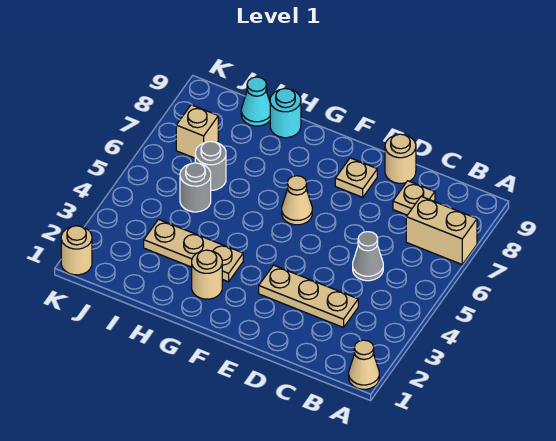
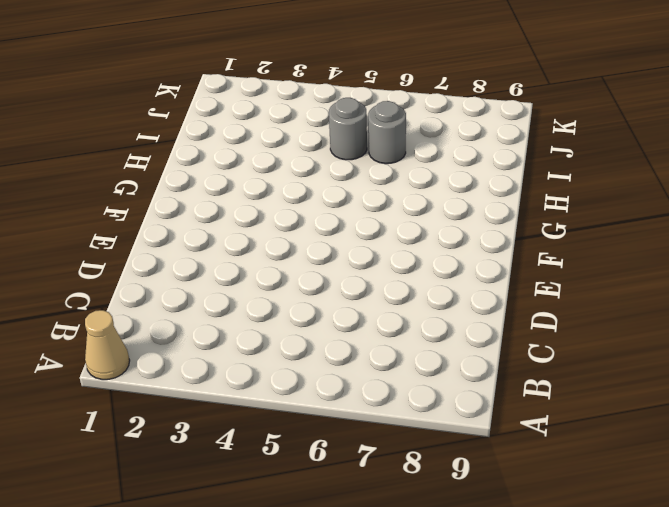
none -> tan brick A7:B7 level 1
none -> tan plate C3:E3 level 1
none -> grey cone C5 level 1

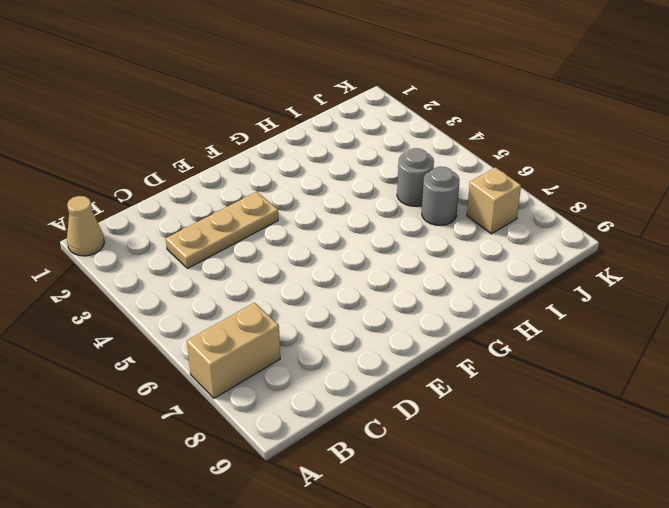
none -> grey cone C5 level 1
none -> tan plate C8 level 1
none -> tan round brick D9 level 1

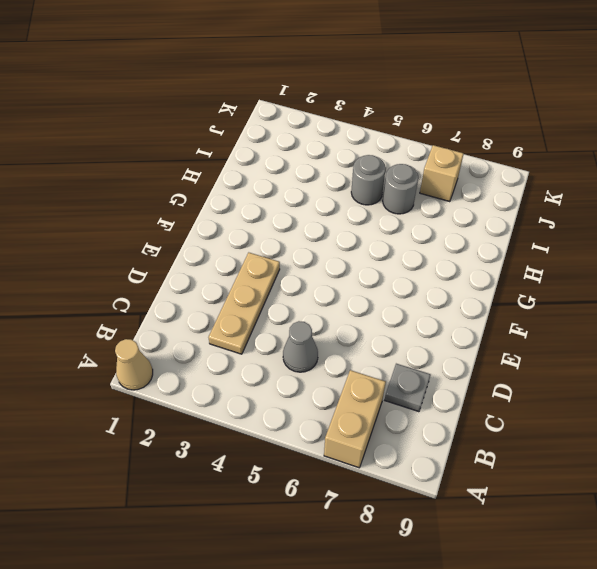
grey plate C8 level 1 -> tan plate C8 level 1
none -> tan round brick D9 level 1
none -> tan plate E8 level 1
none -> tan cone F6 level 1

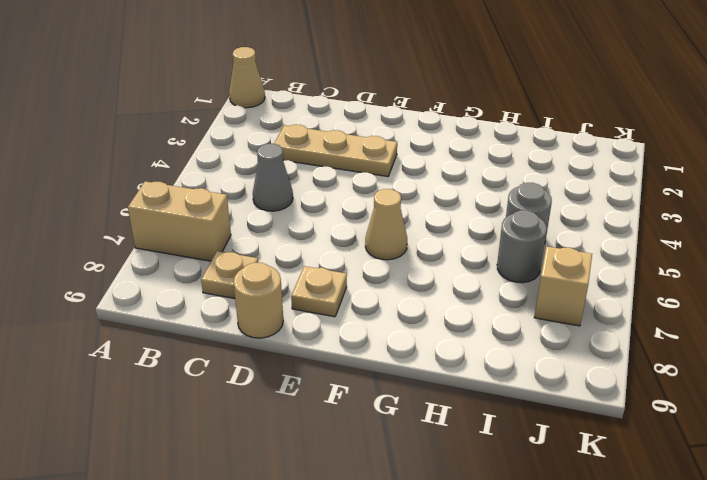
none -> tan round brick G2 level 1
none -> tan plate G3:I3 level 1
none -> cyan round brick H9 level 1

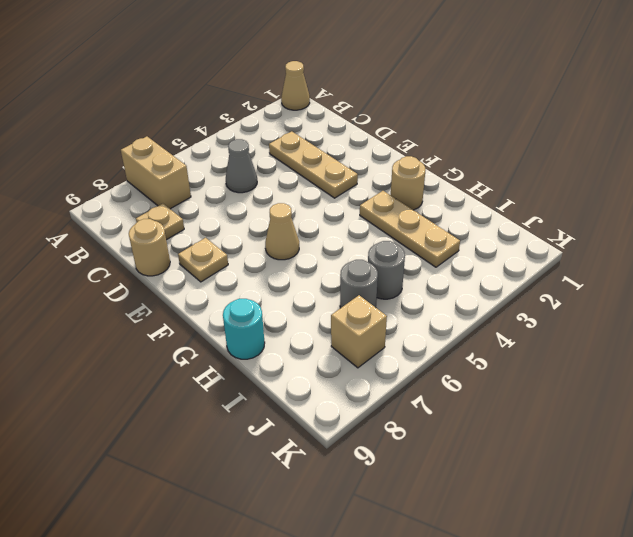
none -> cyan cone I9 level 1
none -> tan round brick K1 level 1

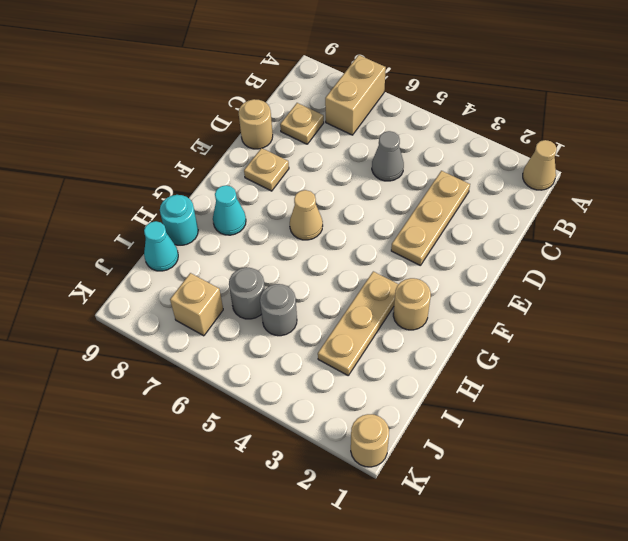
cyan cone G8 level 1 -> none

